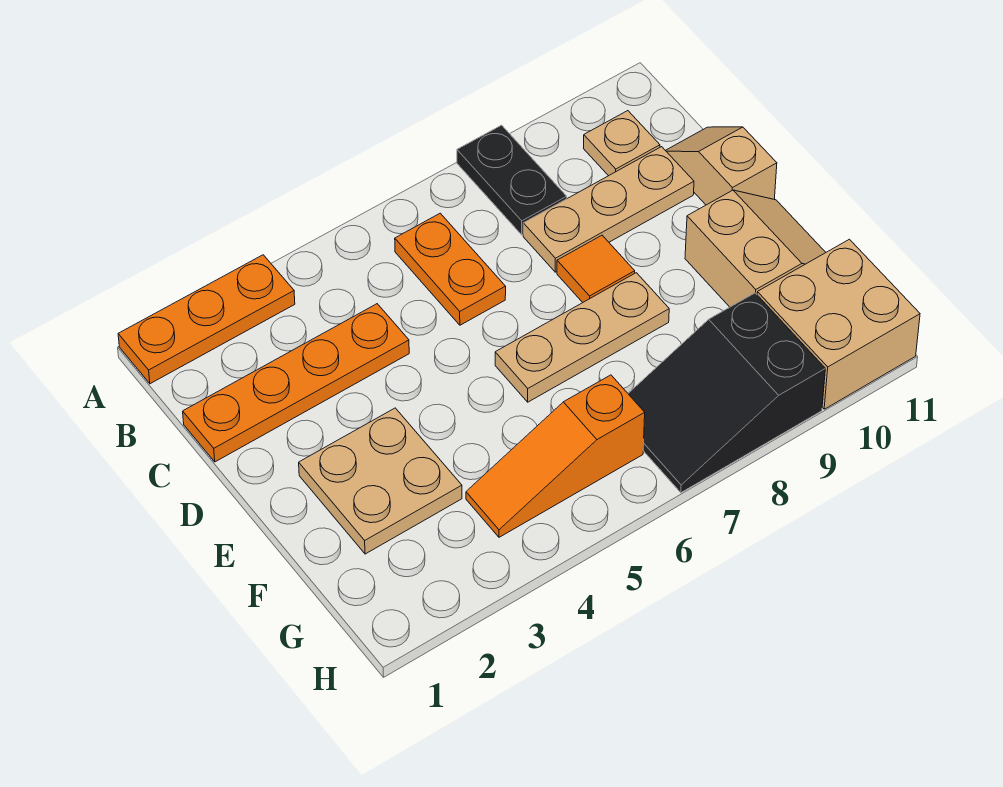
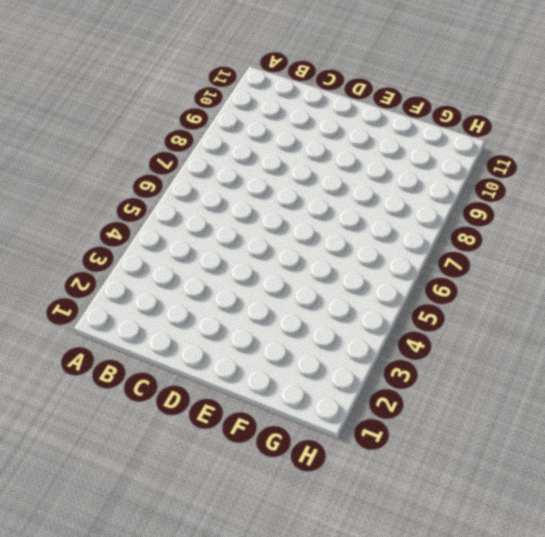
none -> orange plate A1:A3 level 1
none -> black plate A8:B8 level 1
none -> orange plate B6:C6 level 1

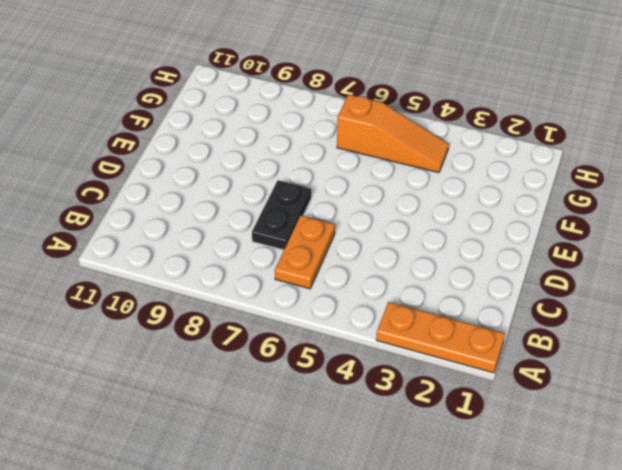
black plate C7:D7 level 1 -> black plate A8:B8 level 1
none -> tan plate B10 level 1
none -> orange plate C1:C4 level 1
none -> tan plate C8:C10 level 1

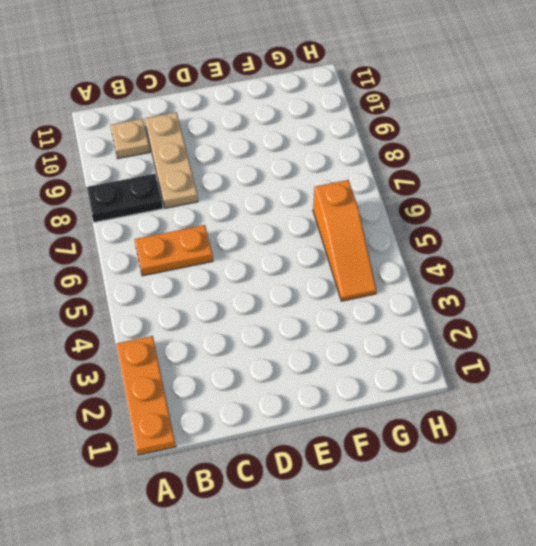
none -> orange plate C1:C4 level 1
none -> tan slope C11:D11 level 1 top D
none -> orange tile D8 level 1

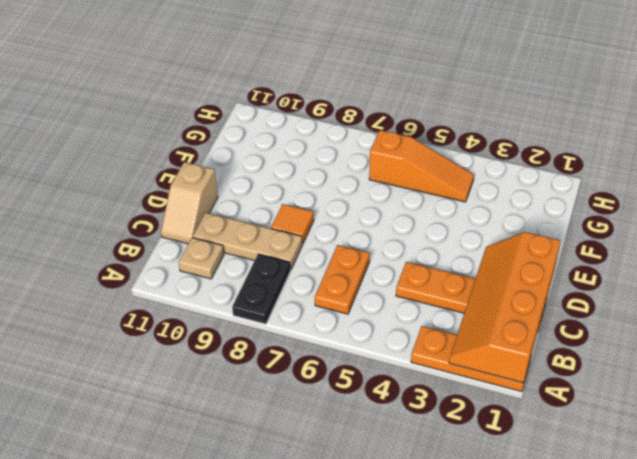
orange slope A1:D2 level 2 top 1 -> none
none -> tan plate E2:F3 level 1
none -> tan plate E6:E8 level 1
none -> tan slope E10:F11 level 1 top 10

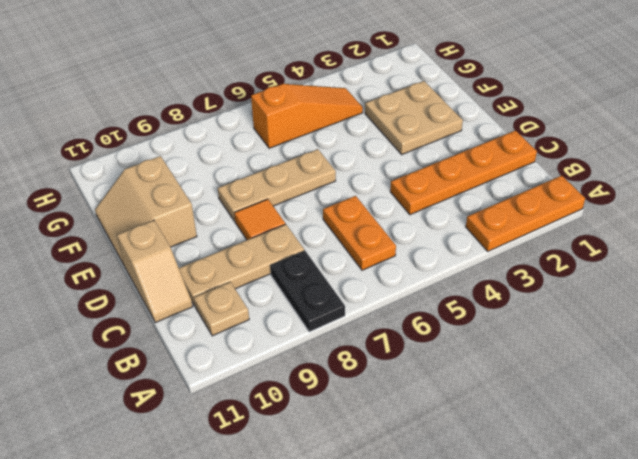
none -> black slope G7:H9 level 1 top 9
none -> tan brick G10:H11 level 1

